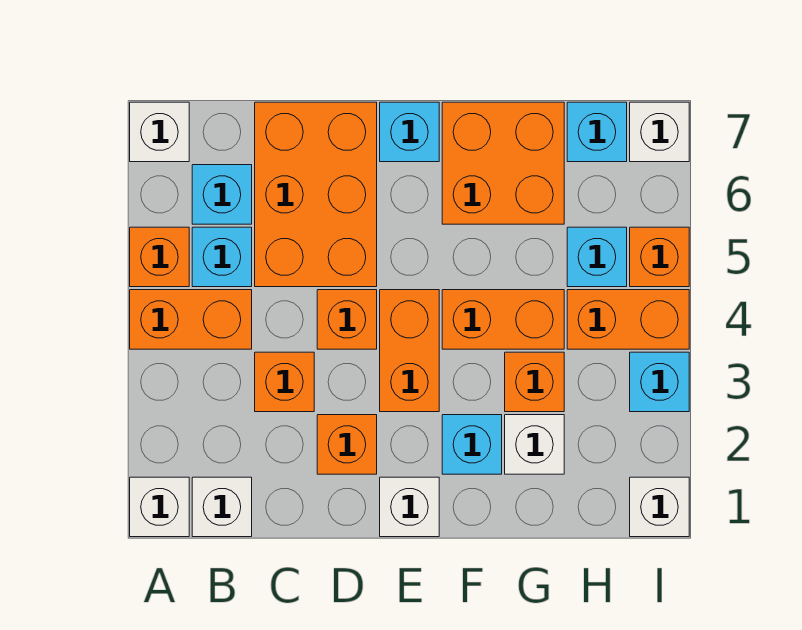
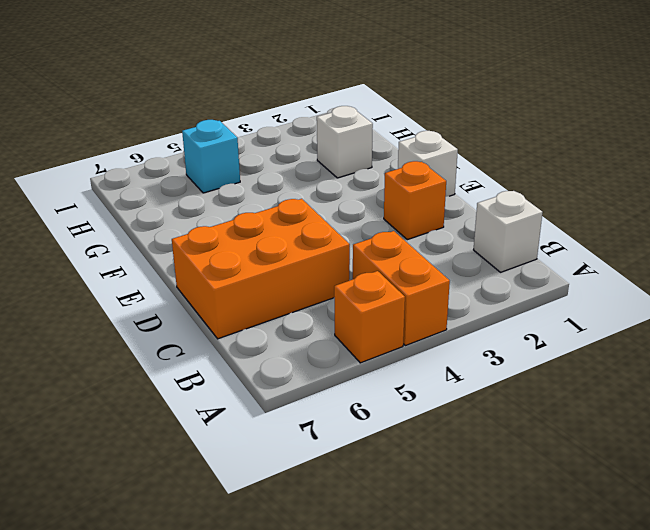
none -> white brick A1 level 1
none -> white brick A7 level 1
none -> cyan brick B5 level 1

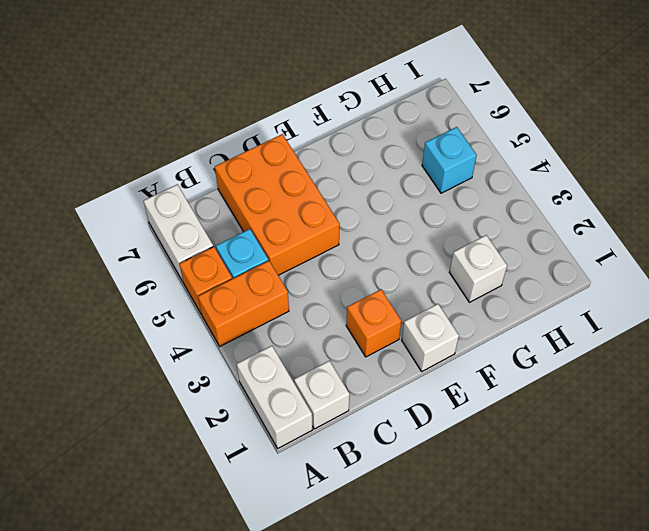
white brick A1:A2 level 1 -> white brick A1 level 1
white brick A6:A7 level 1 -> white brick A7 level 1
none -> cyan brick B6 level 1
none -> orange brick C3 level 1
none -> orange brick D4 level 1

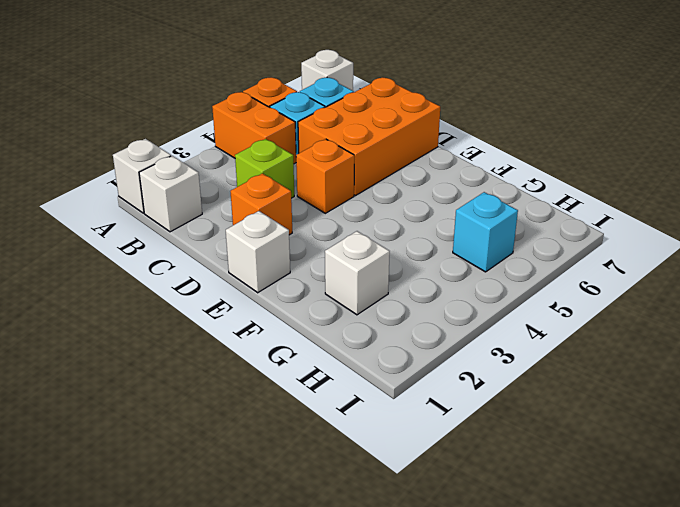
lime brick C3 level 1 -> orange brick C3 level 1
none -> orange brick E3:E4 level 1
none -> cyan brick E7 level 1
none -> cyan brick F2 level 1

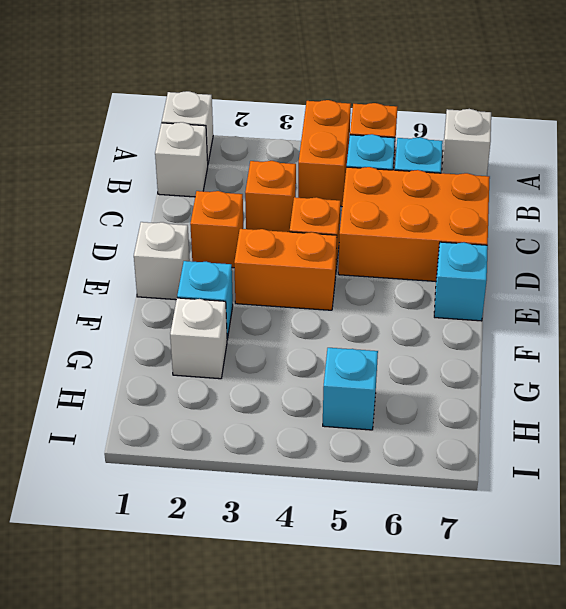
none -> orange brick F4:G4 level 1
none -> orange brick F6:G7 level 1
none -> orange brick G3 level 1

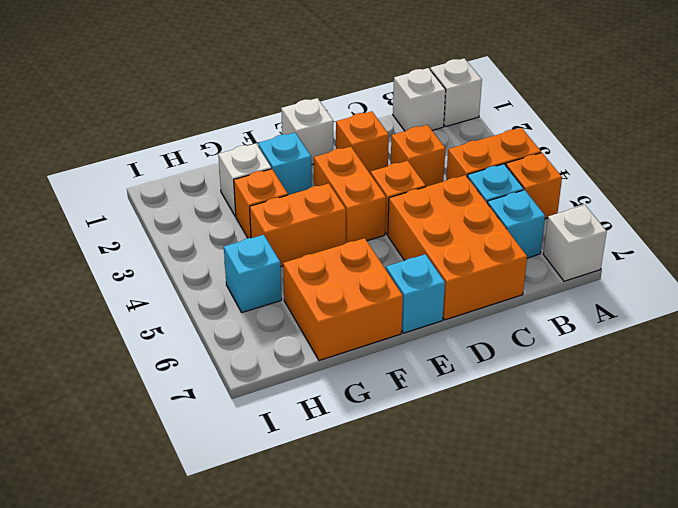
none -> orange brick H4:I4 level 1
none -> cyan brick H7 level 1
none -> white brick I1 level 1

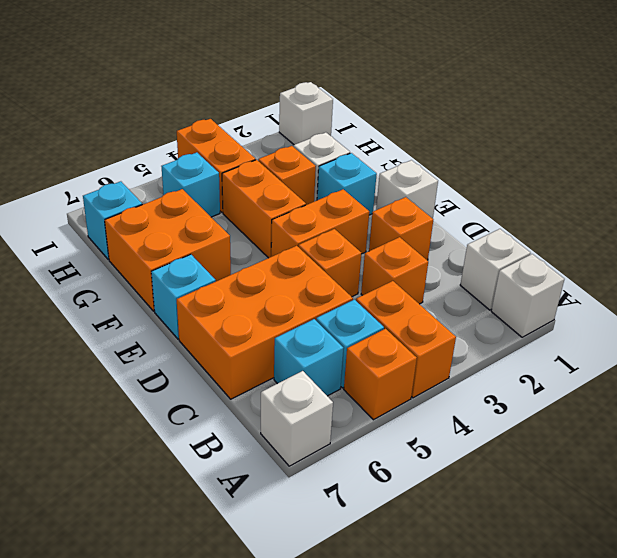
none -> cyan brick I3 level 1
none -> orange brick I5 level 1
none -> white brick I7 level 1

